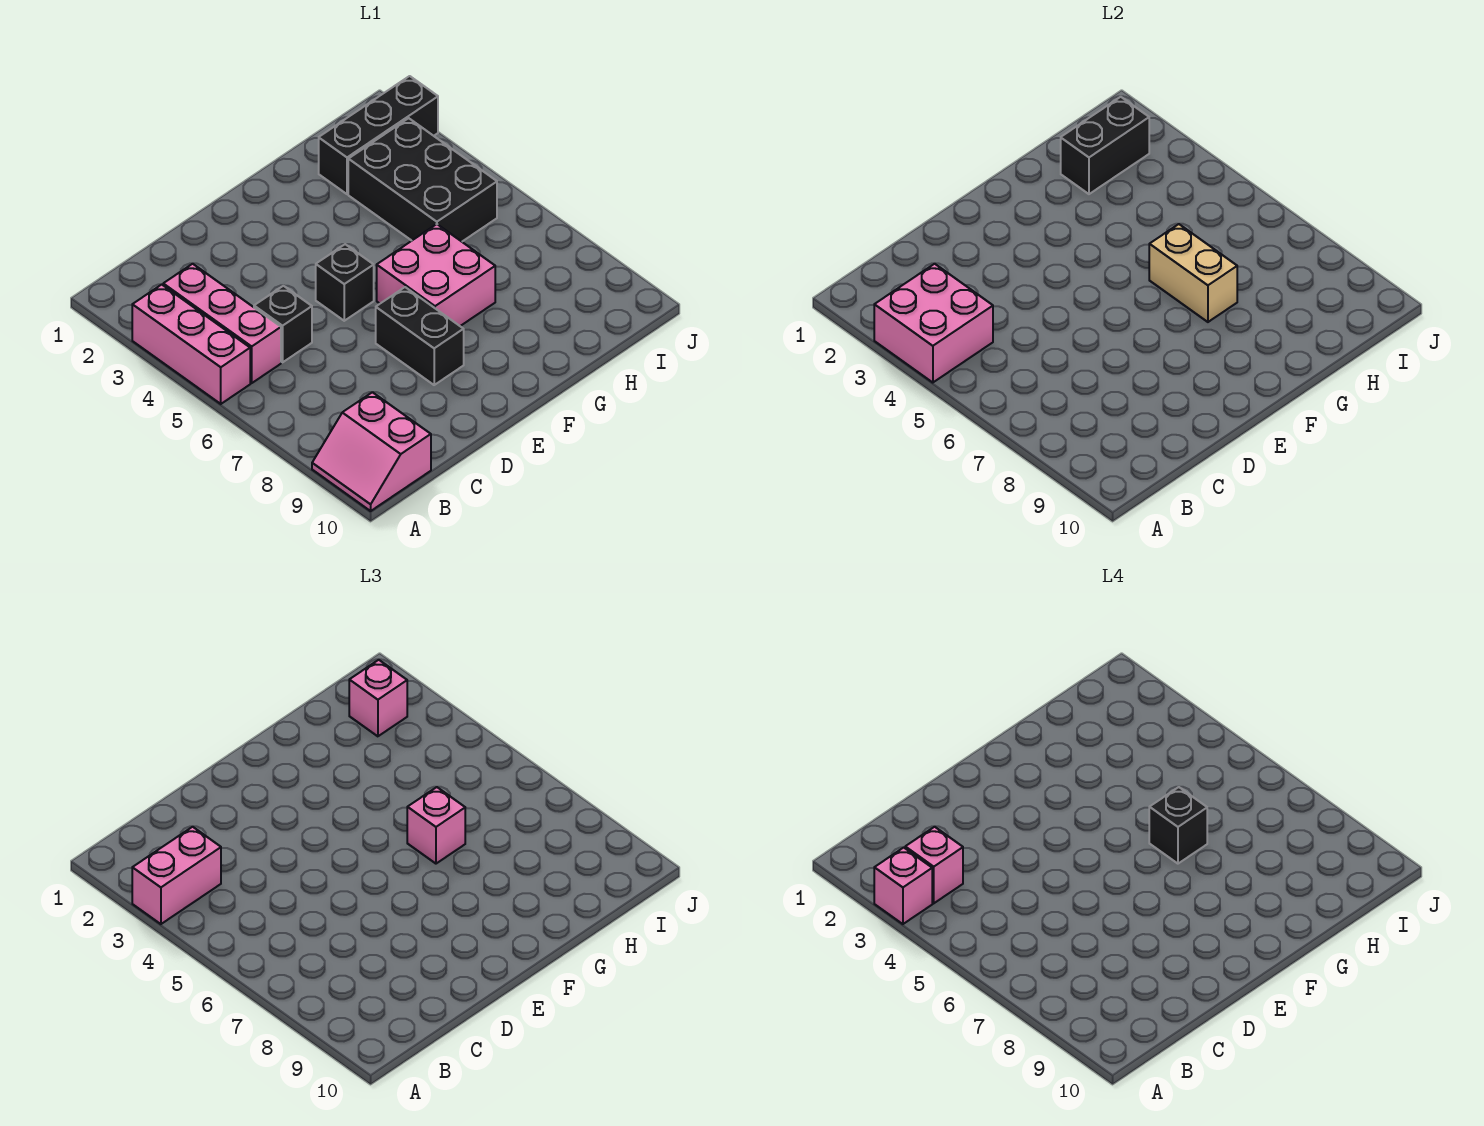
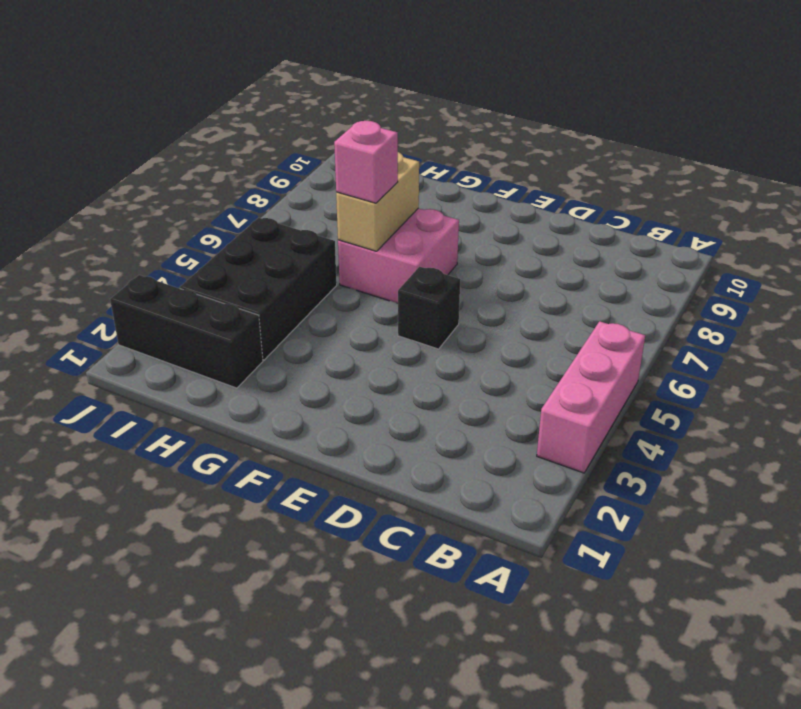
none -> pink slope A9:B10 level 1 top B
none -> pink brick B3:B5 level 1
none -> black brick C5 level 1

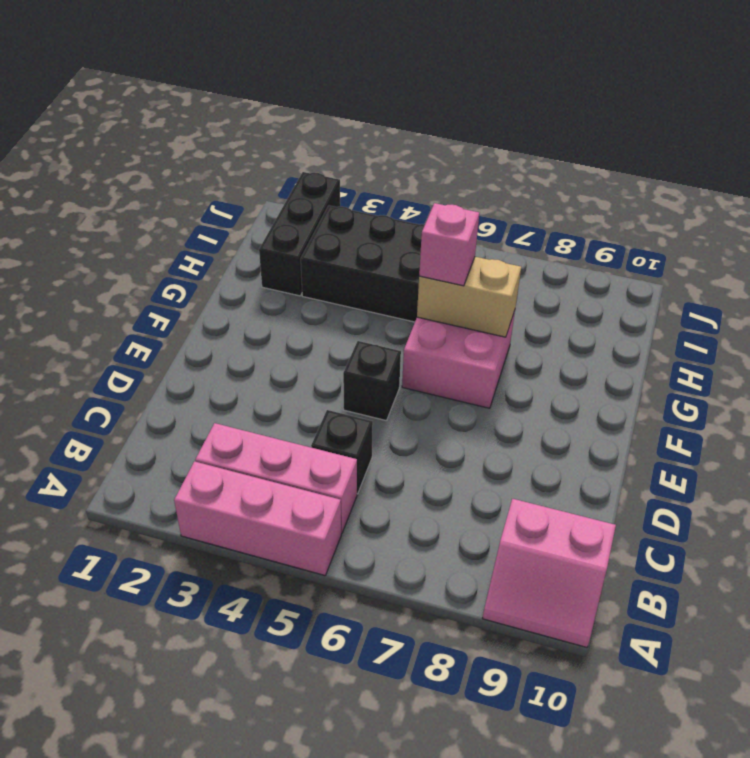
none -> black brick E7:E8 level 1
none -> pink brick A3:B4 level 2
none -> black brick H2:I2 level 2

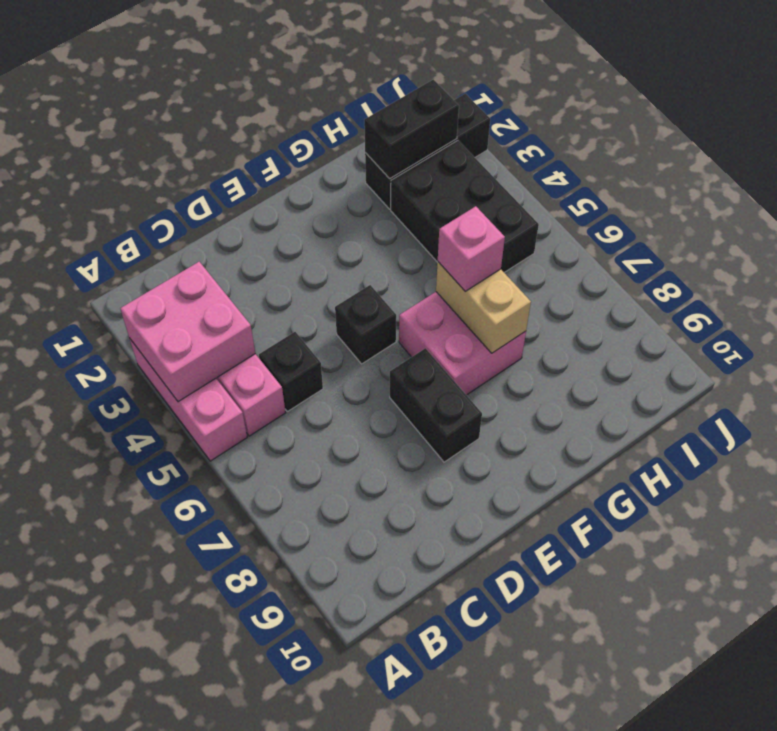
none -> pink slope A9:B10 level 1 top B
none -> pink brick A3:B3 level 3
none -> pink brick I2 level 3

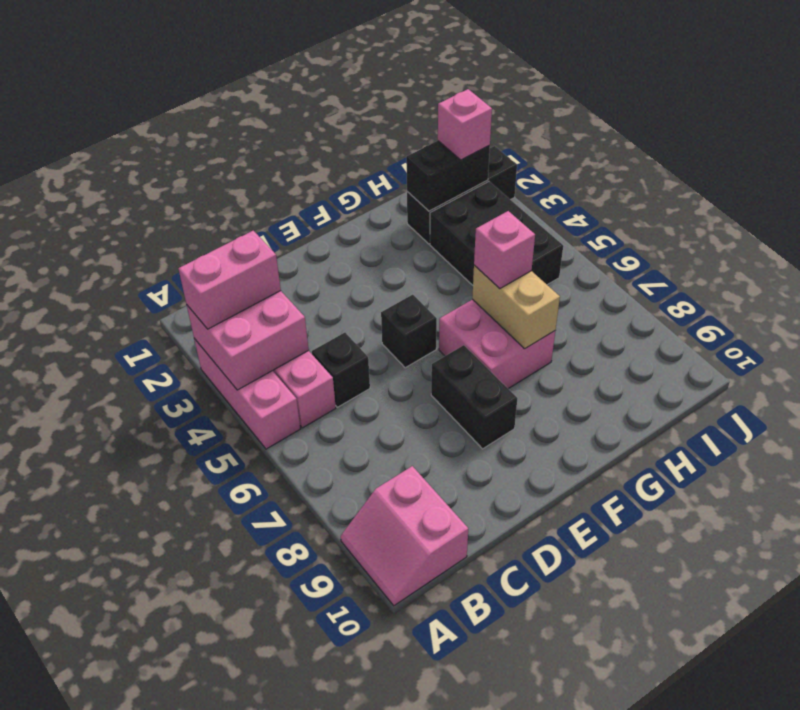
none -> pink brick A3 level 4
none -> pink brick B3 level 4
none -> black brick G6 level 4

